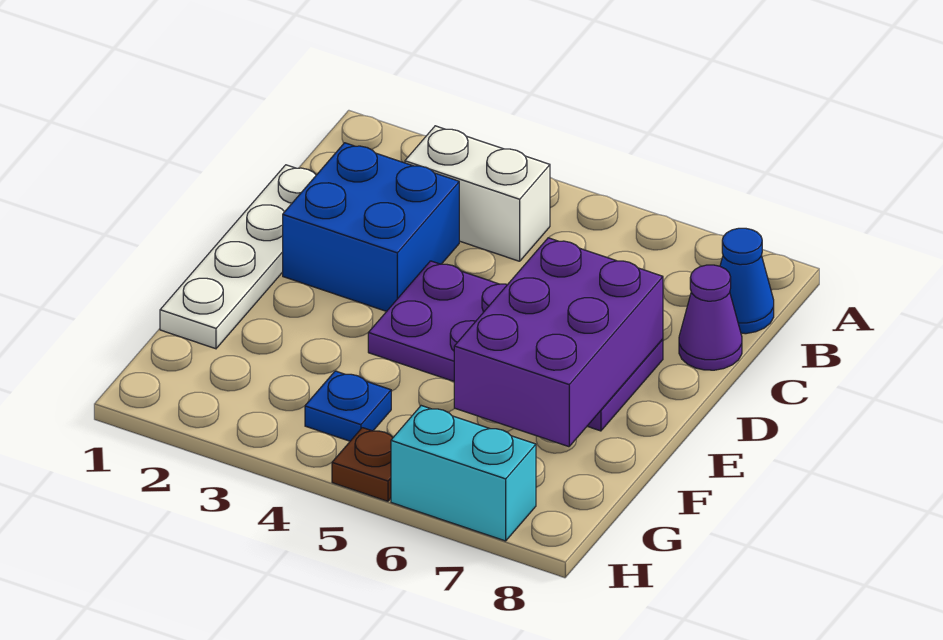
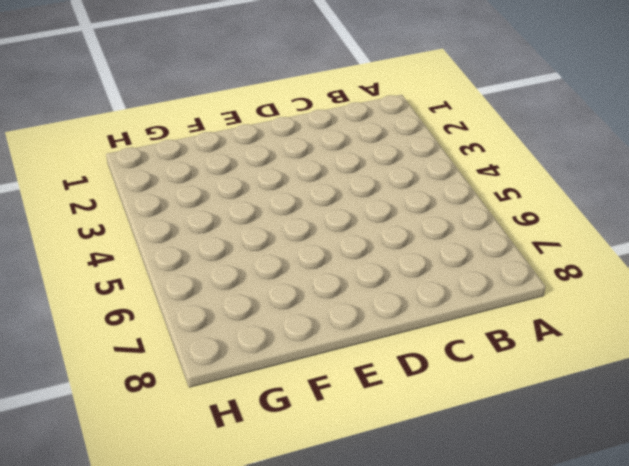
none -> white brick B3:B4 level 1
none -> blue cone B8 level 1

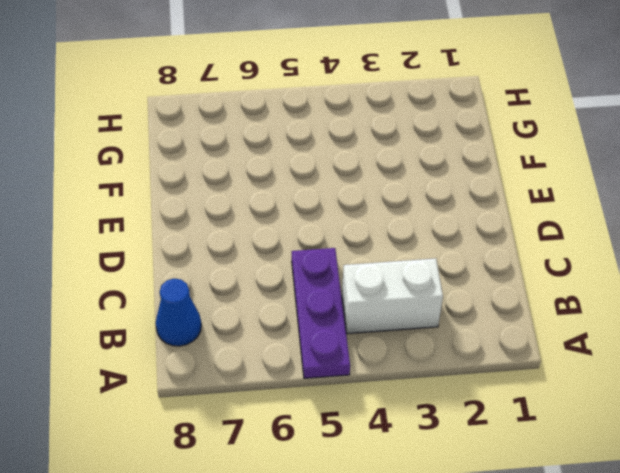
purple plate A5:C5 level 1 -> none
none -> white plate C1:F1 level 1
none -> blue brick C2:D3 level 1

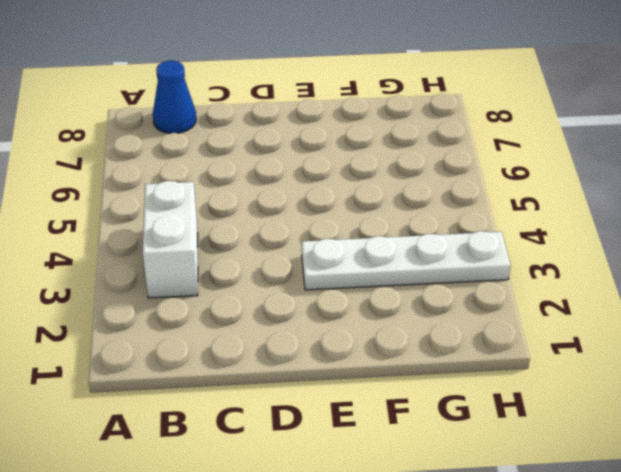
white plate E3:H3 level 1 -> white plate C1:F1 level 1
none -> blue brick C2:D3 level 1
none -> purple cone C8 level 1

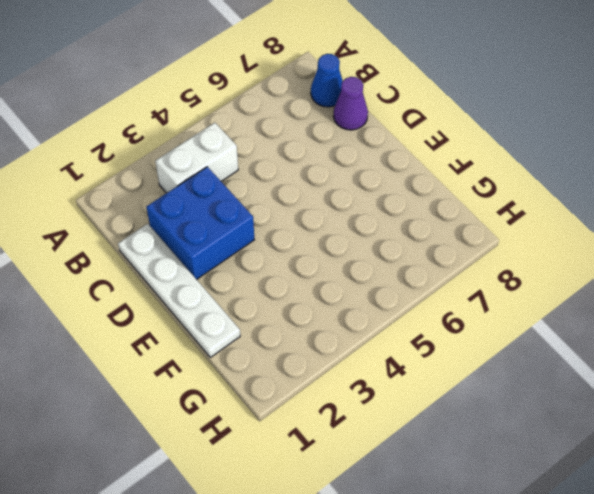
none -> purple plate D4:E7 level 1
none -> blue plate G4 level 1

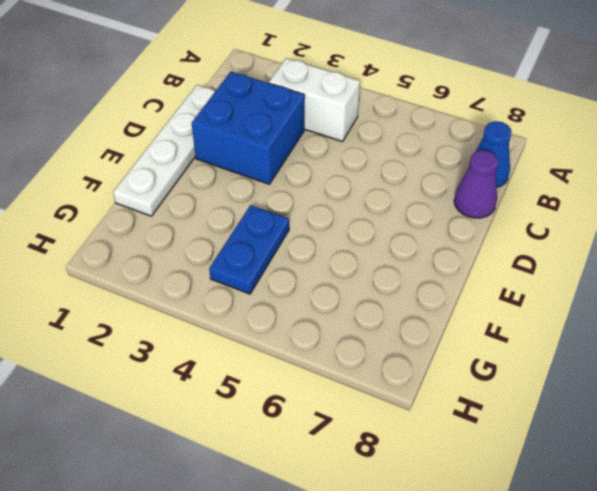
blue plate F4:G4 level 1 -> blue plate G4 level 1
none -> purple plate D4:E7 level 1
none -> brown plate H5 level 1

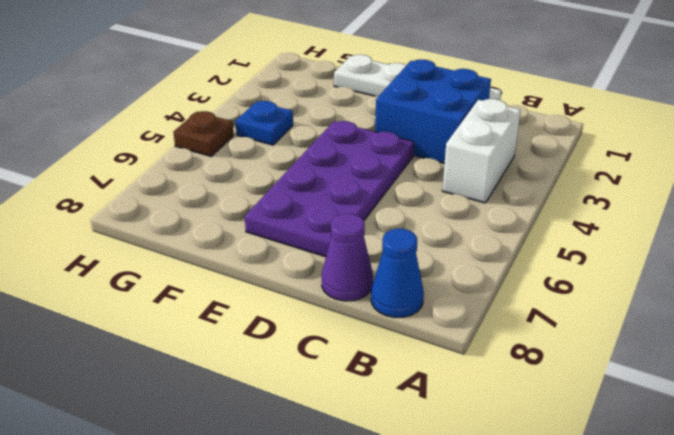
none -> cyan brick H6:H7 level 1
none -> purple brick D6:F7 level 2

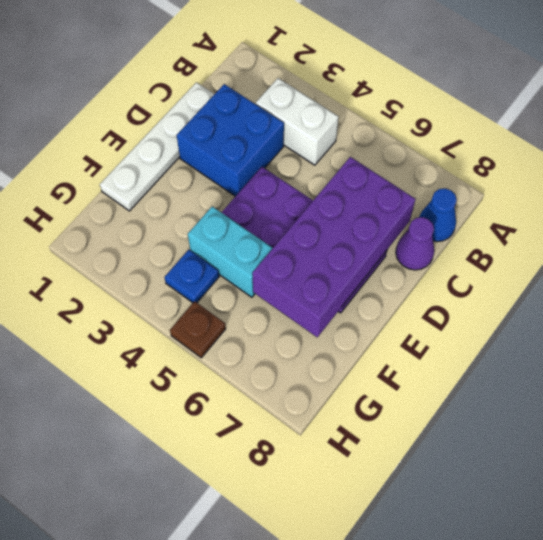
purple brick C6:F7 level 2 -> purple brick D6:F7 level 2
cyan brick F4:F5 level 1 -> cyan brick H6:H7 level 1

